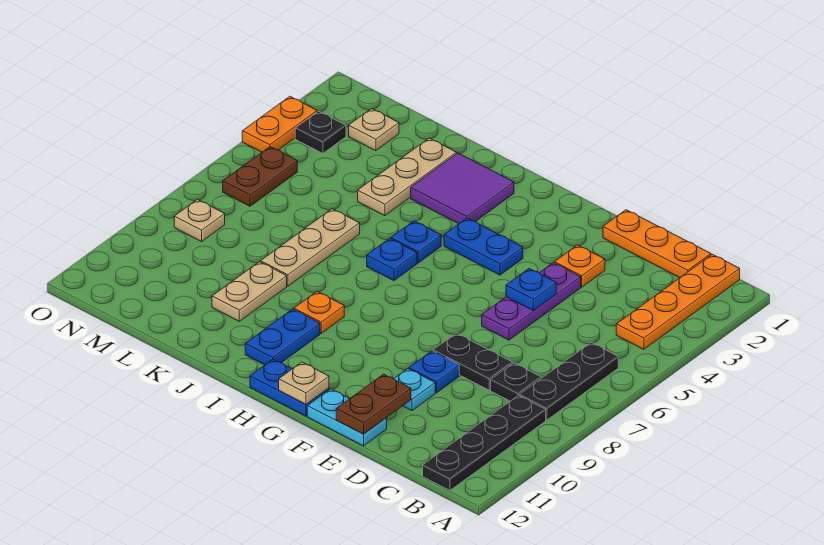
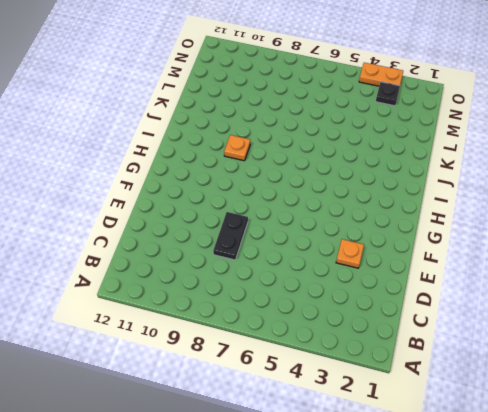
none -> orange plate B1:B4 level 1
none -> black plate B6:B8 level 1
none -> black plate B9:B12 level 1

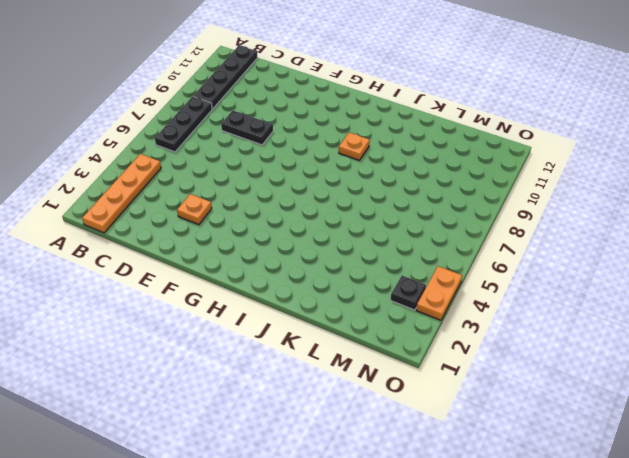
none -> orange plate C1:E1 level 1
none -> black plate C8 level 1
none -> purple plate E4:E6 level 1

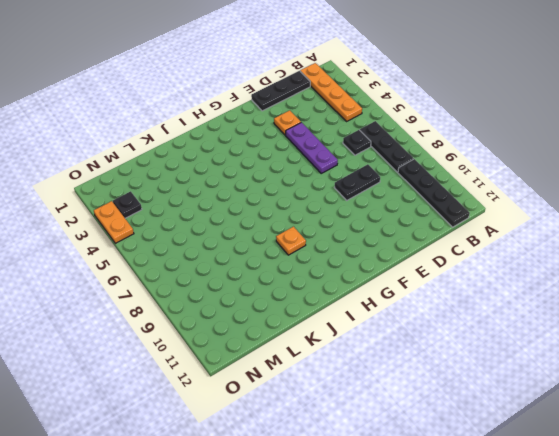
black plate C1:E1 level 1 -> orange plate C1:E1 level 1
black plate C6 level 1 -> black plate C8 level 1
none -> blue plate E9 level 1
none -> cyan plate E10 level 1
none -> cyan plate E12:F12 level 1

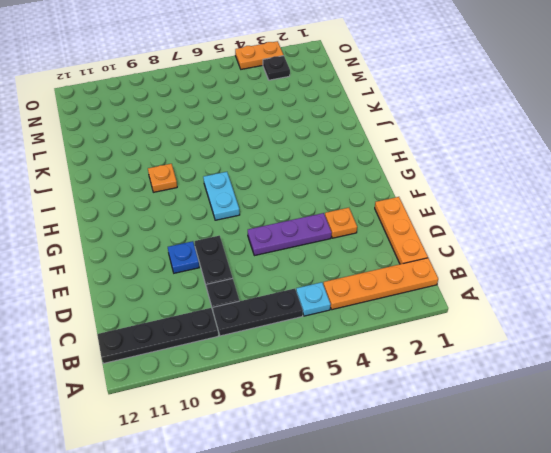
cyan plate B5 level 1 -> cyan plate E10 level 1
cyan plate G7:H7 level 1 -> cyan plate E12:F12 level 1
none -> blue plate G4:H4 level 1
none -> blue plate G12:H12 level 1
none -> purple tile I2:J3 level 1

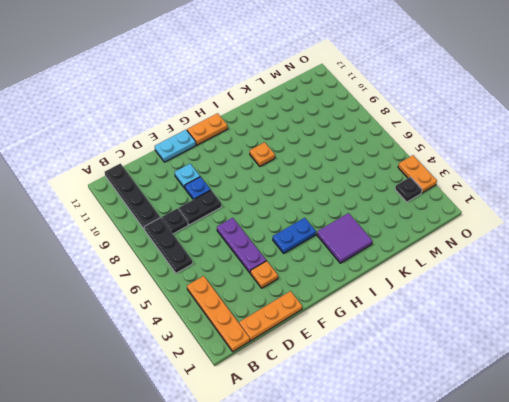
orange plate G12:H12 level 1 -> blue plate G12:H12 level 1
none -> blue plate I5 level 1
none -> blue plate I6 level 1
none -> blue plate I10:I11 level 1

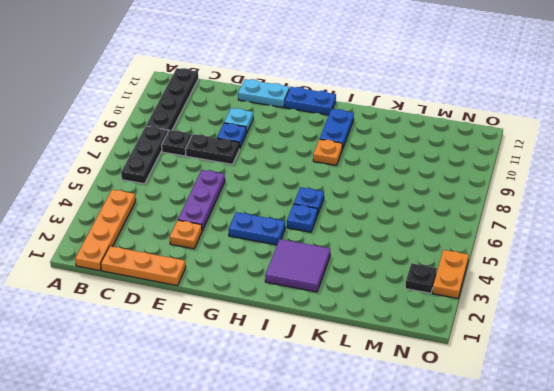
none -> tan plate K2:K4 level 1
none -> tan plate K6:K8 level 1
none -> tan plate K9:K10 level 1

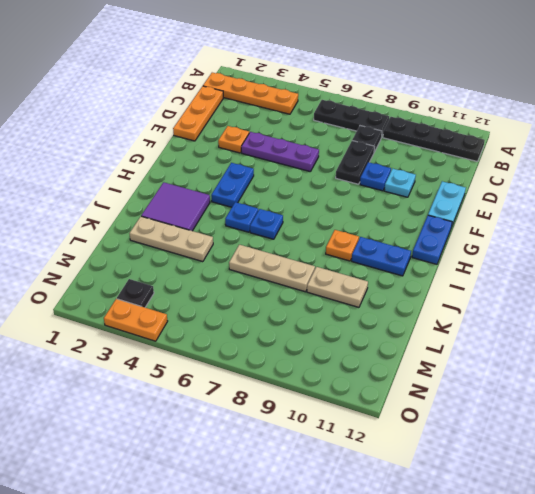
none -> tan plate M2 level 1
none -> brown plate N5:N6 level 1
none -> tan plate N8 level 1

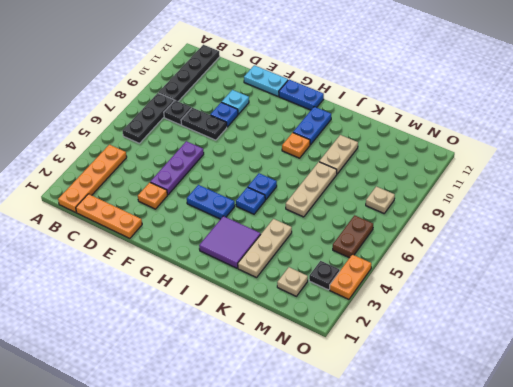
none -> blue plate E5 level 2
none -> brown plate E11:E12 level 2
none -> tan plate G12 level 2

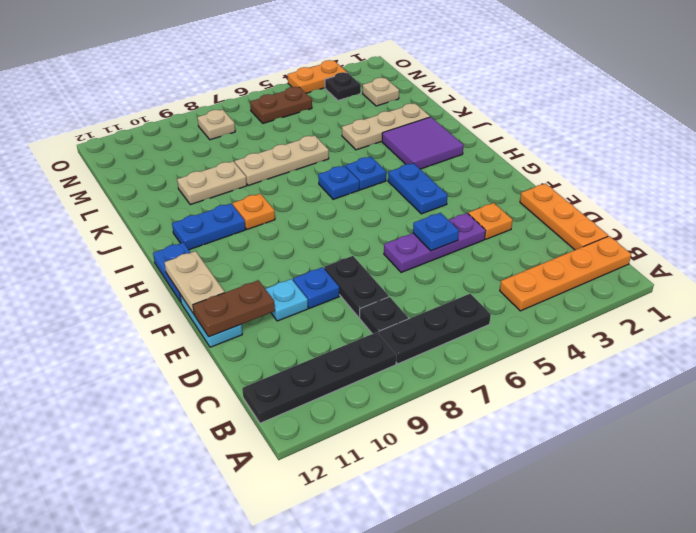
tan plate F12:G12 level 2 -> tan plate G12 level 2

